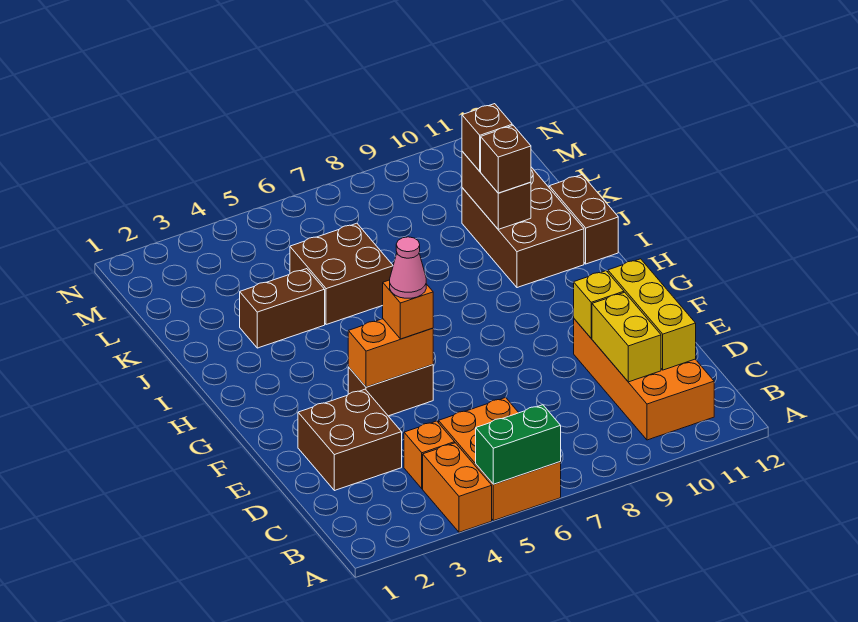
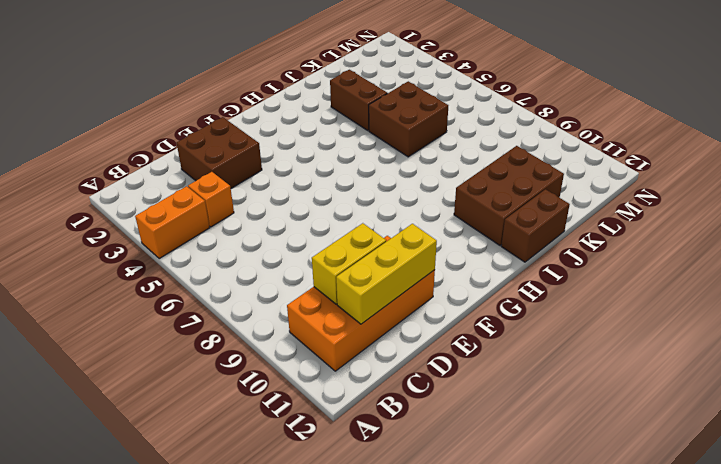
none -> orange brick A5:C6 level 1
none -> brown brick F4:F5 level 1
none -> green brick A5:A6 level 2

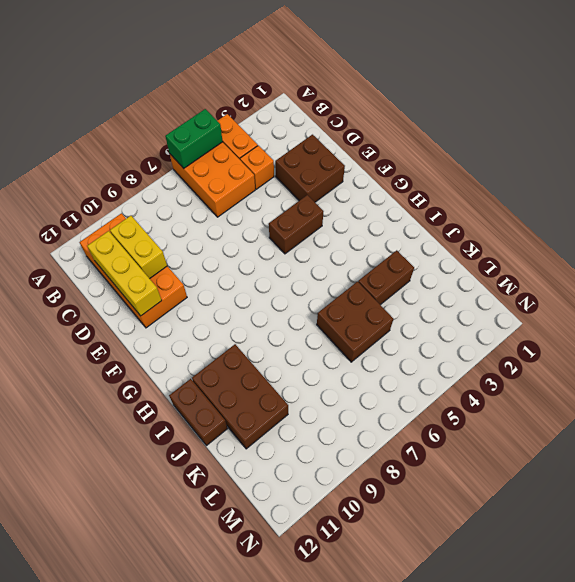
none -> yellow brick E10 level 2
none -> orange brick F4:F5 level 2
none -> brown brick J10:K10 level 2

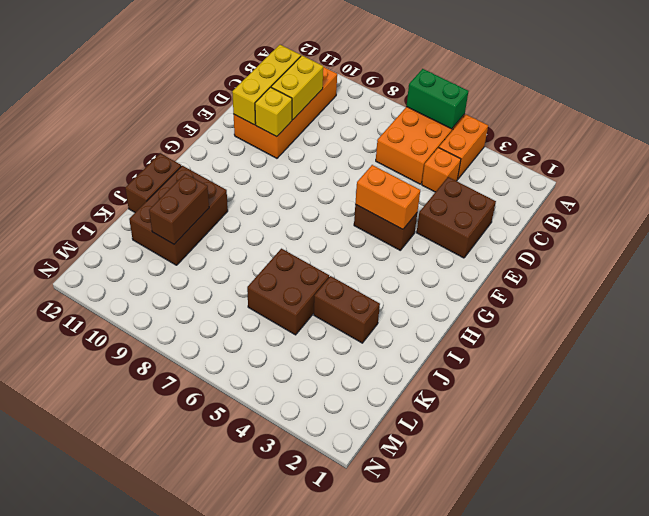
none -> orange brick F5 level 3
none -> brown brick J10 level 3
none -> brown brick K10 level 3

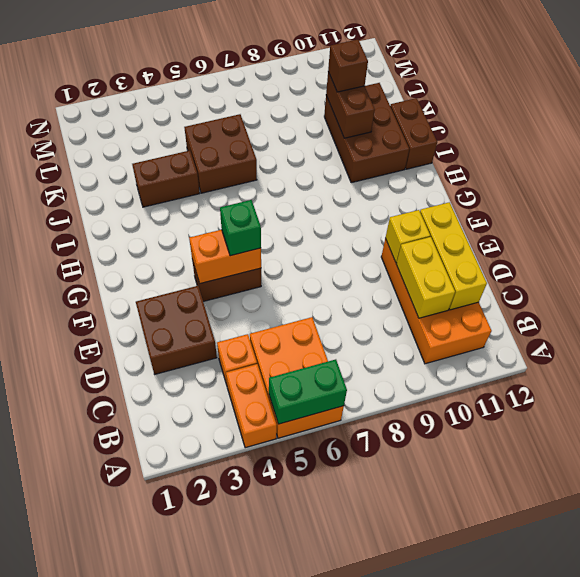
green brick F5 level 3 -> orange brick F5 level 3
none -> brown brick J10 level 3
none -> pink cone F5 level 4

